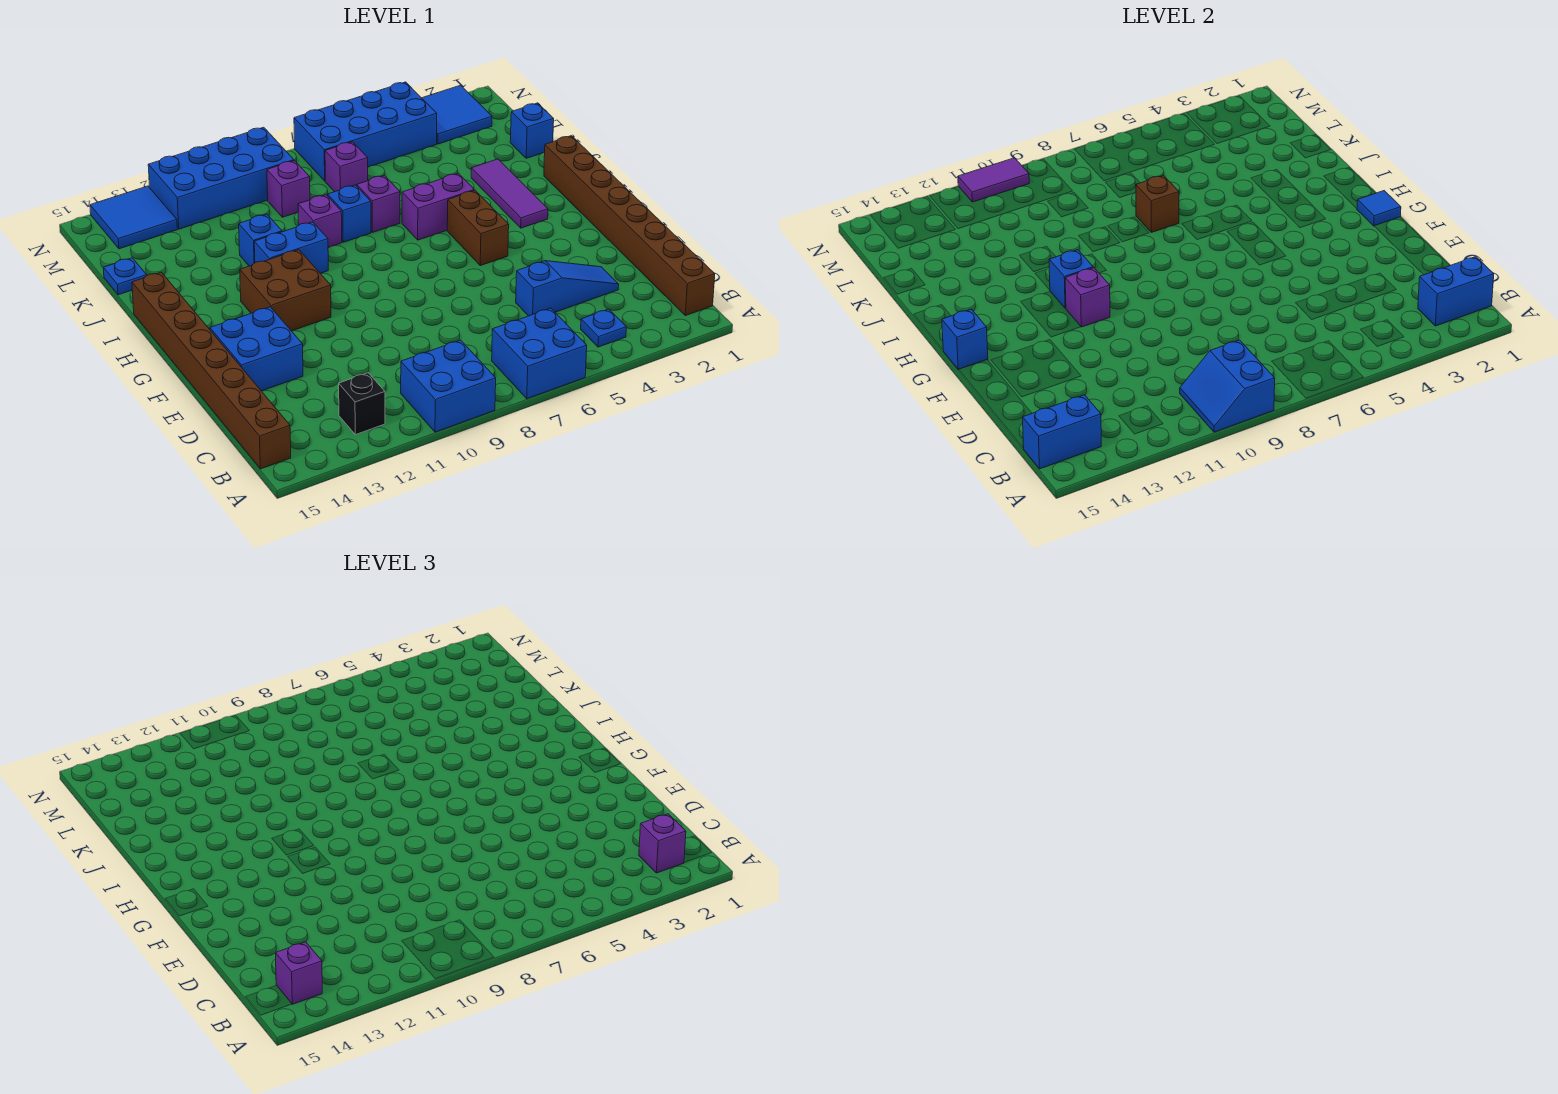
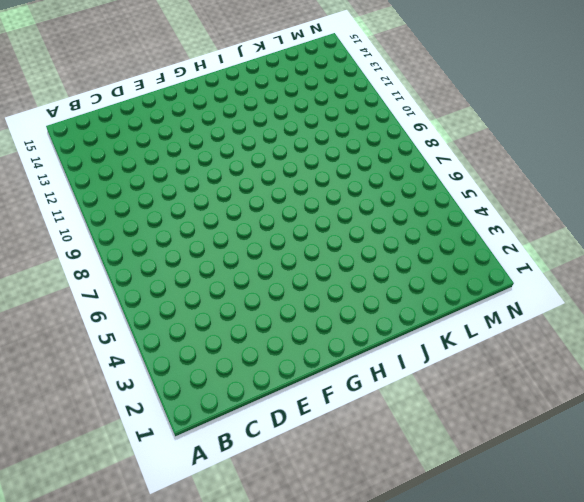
none -> blue brick A6:B7 level 1
none -> blue brick A9:B10 level 1
none -> brown brick B1:I1 level 1
none -> blue plate B4 level 1

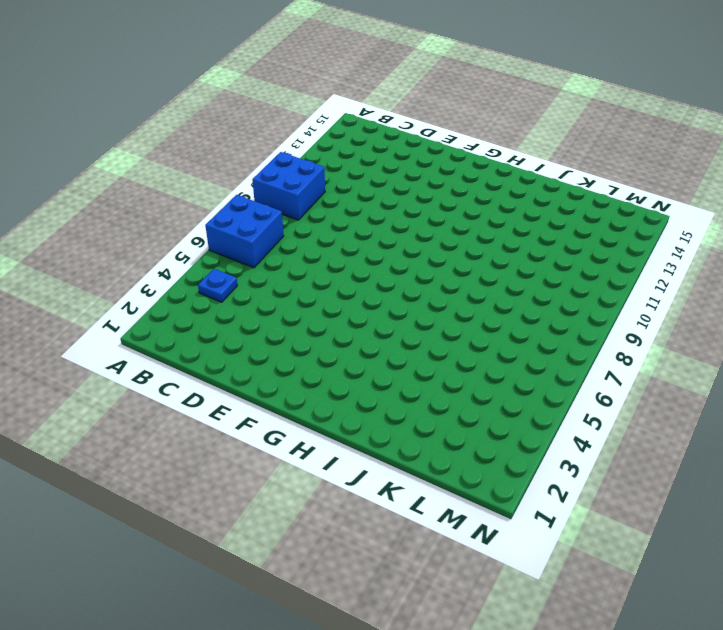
none -> brown brick B1:I1 level 1
none -> black brick B12 level 1
none -> brown brick B15:I15 level 1
none -> blue slope D3:D5 level 1 top 5

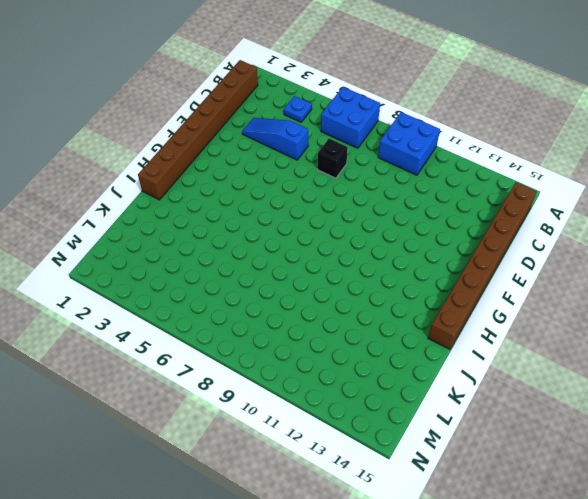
black brick D7 level 1 -> black brick B12 level 1
none -> blue brick E13:F14 level 1
none -> brown brick G5:H5 level 1
none -> brown brick G11:H12 level 1
none -> purple tile H3:J3 level 1

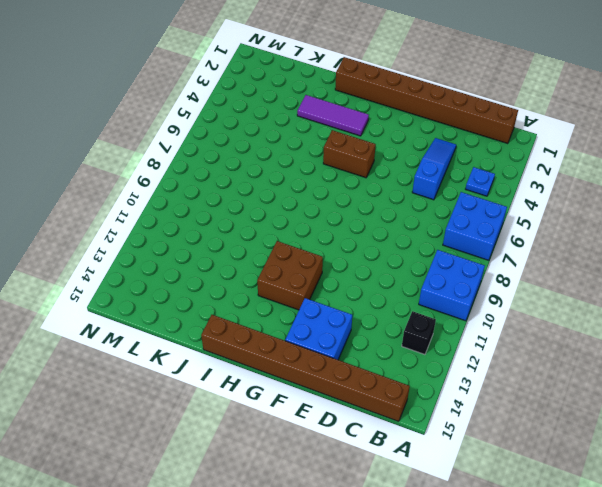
none -> purple brick I5:I6 level 1
none -> blue brick I10:I11 level 1
none -> purple brick J7 level 1
none -> blue brick J8 level 1

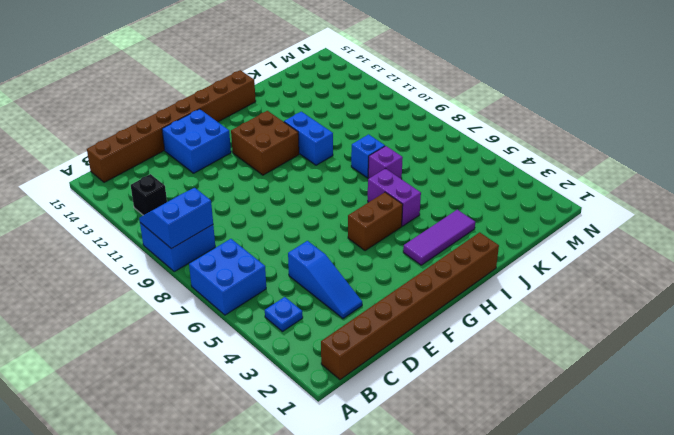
none -> purple brick J9 level 1
none -> blue brick J11 level 1
none -> blue brick K1 level 1
none -> blue plate K15 level 1

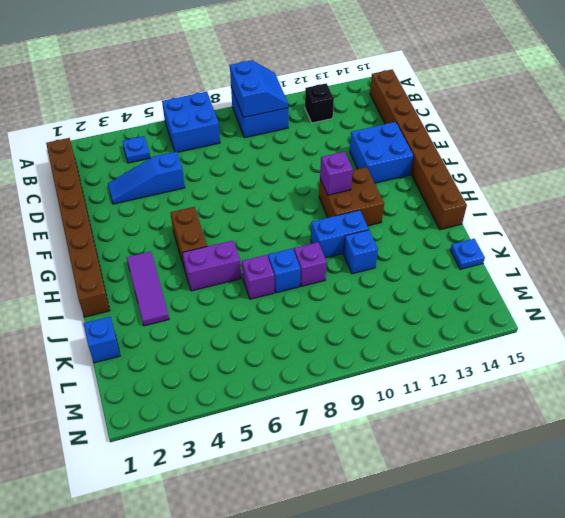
none -> purple brick L7 level 1
none -> purple brick L9 level 1
none -> blue tile M2:N3 level 1
none -> blue brick M4:N7 level 1

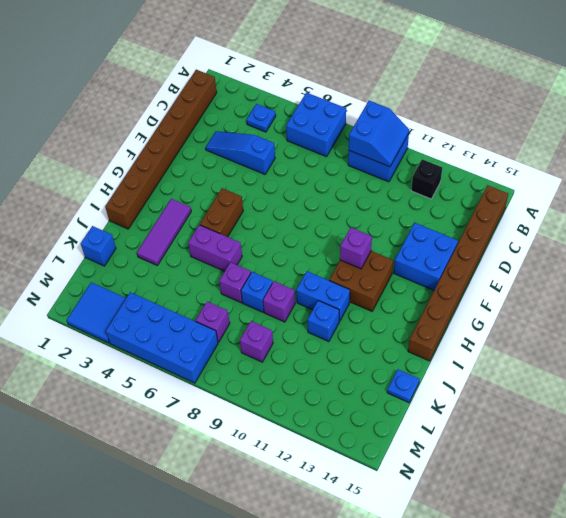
none -> blue brick M9:N12 level 1
none -> blue tile M13:N14 level 1
none -> blue brick B1:B2 level 2
none -> blue brick B14:B15 level 2

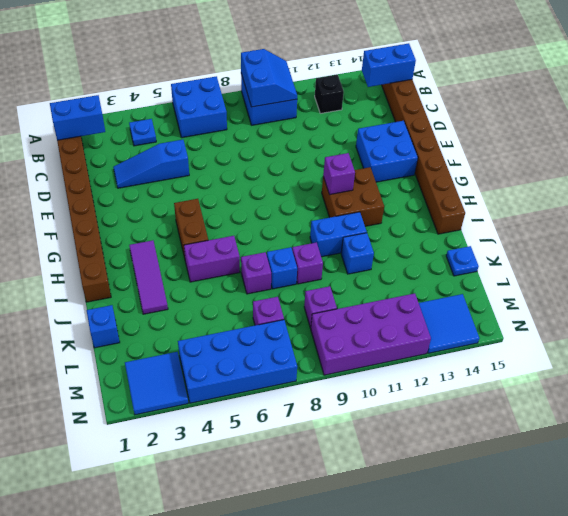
purple brick M9:N12 level 1 -> blue brick M9:N12 level 1
none -> blue tile G1 level 2
none -> blue brick G15 level 2
none -> blue brick H11 level 2
none -> brown brick J7 level 2

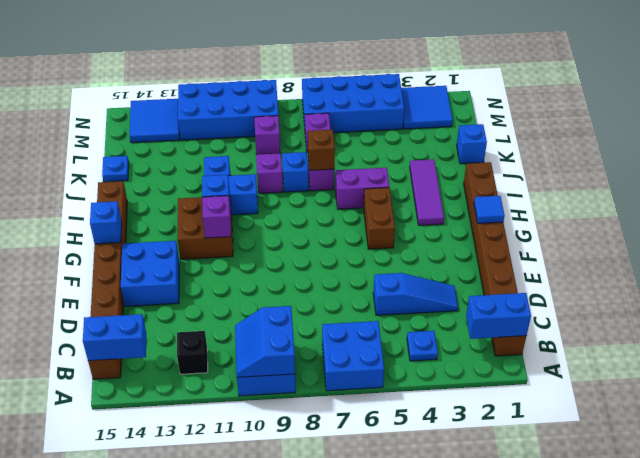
none -> purple tile N10:N11 level 2
none -> purple brick B2 level 3
none -> purple brick B14 level 3

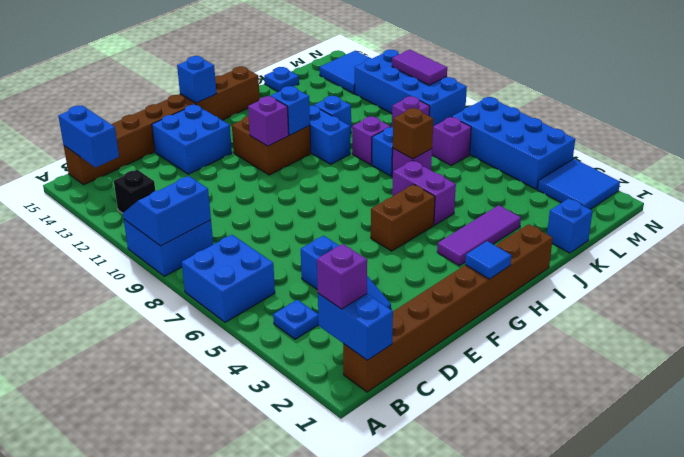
none -> purple brick B14 level 3

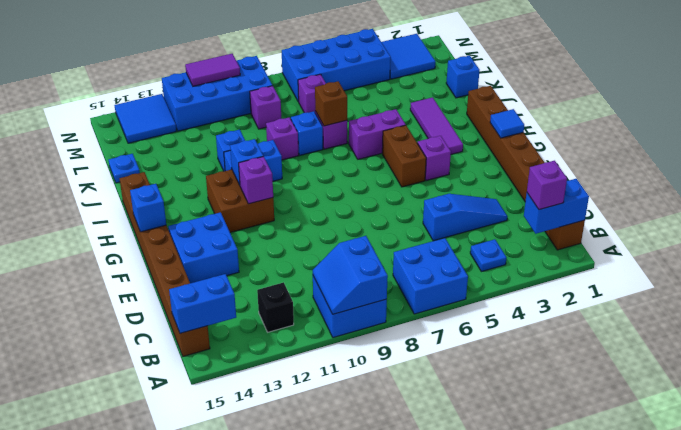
purple brick G4 level 1 -> purple brick B14 level 3

